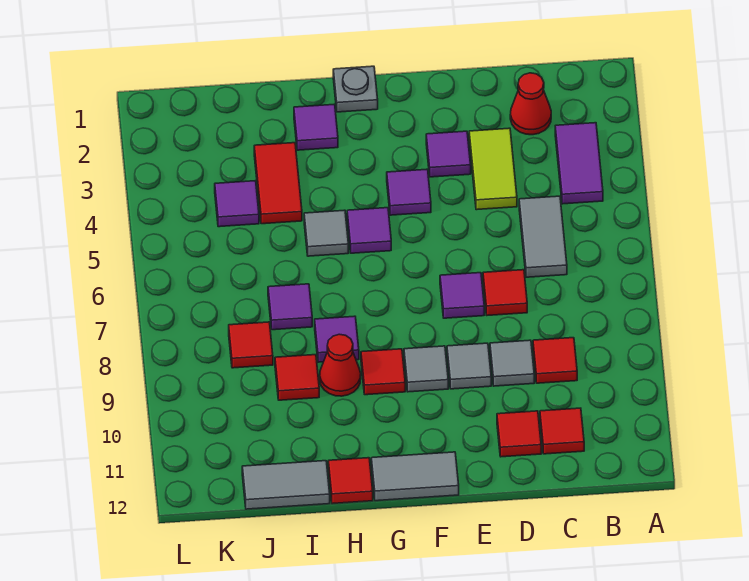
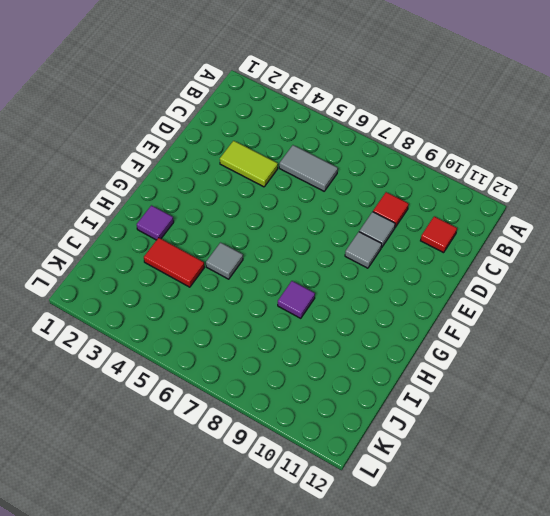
none -> purple tile B3:B4 level 1
none -> red cone C2 level 1
none -> red tile D7 level 1

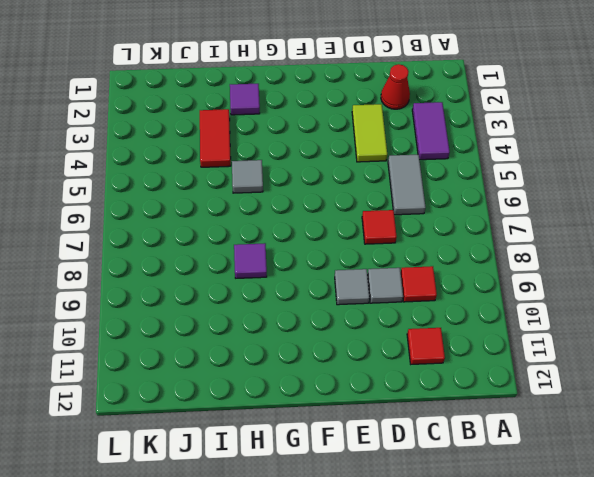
none -> red tile D11 level 1
none -> purple tile E3 level 1
none -> purple tile E7 level 1

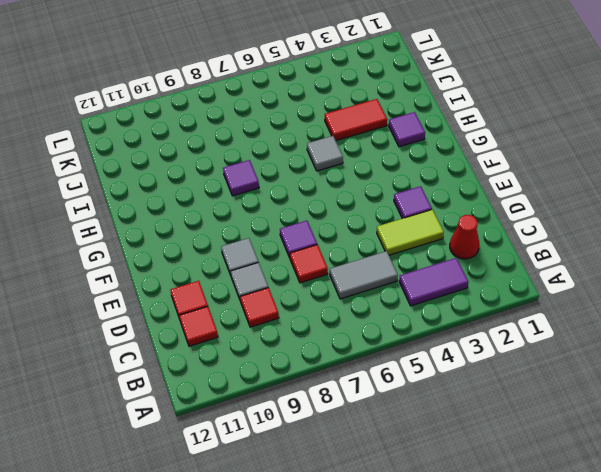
none -> purple tile F4 level 1
none -> grey tile F9 level 1
none -> grey tile F12:G12 level 1

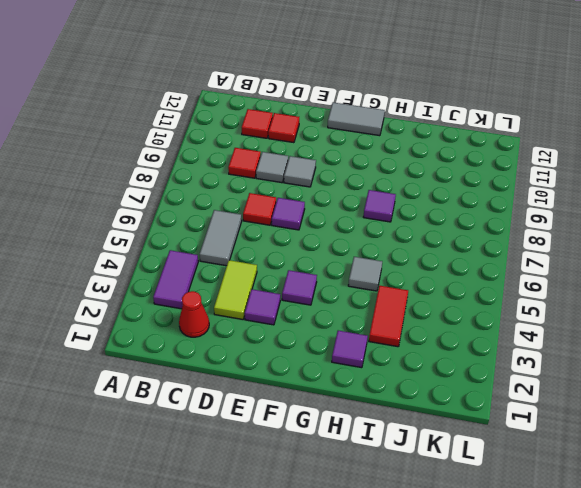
none -> grey tile F9 level 1
none -> grey plate G1 level 1
none -> purple tile G5 level 1

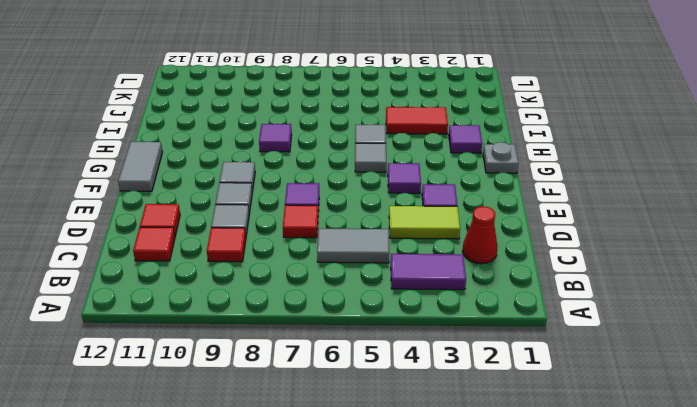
grey tile G5 level 1 -> purple tile G5 level 1
none -> red tile G9 level 1
none -> red cone H9 level 1
none -> red tile H12 level 1

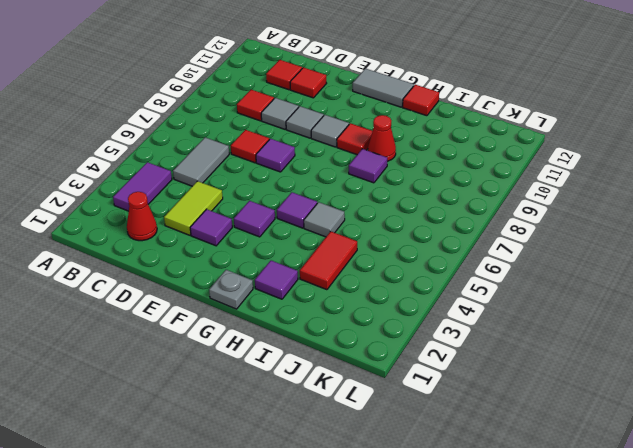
none -> purple tile I7 level 1
none -> red tile I9 level 1
none -> grey tile I12:J12 level 1

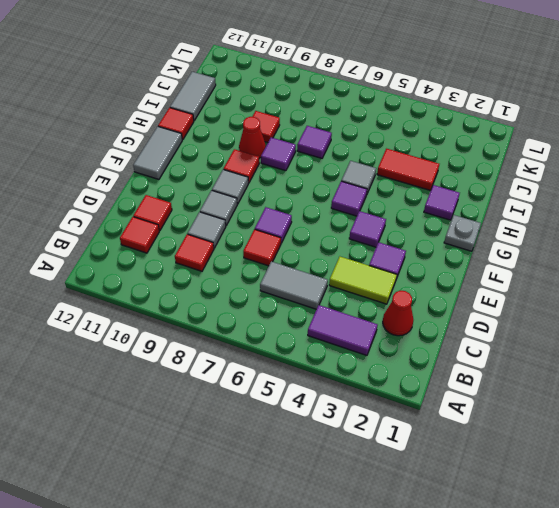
none -> purple tile J4 level 1
none -> red tile J8 level 1

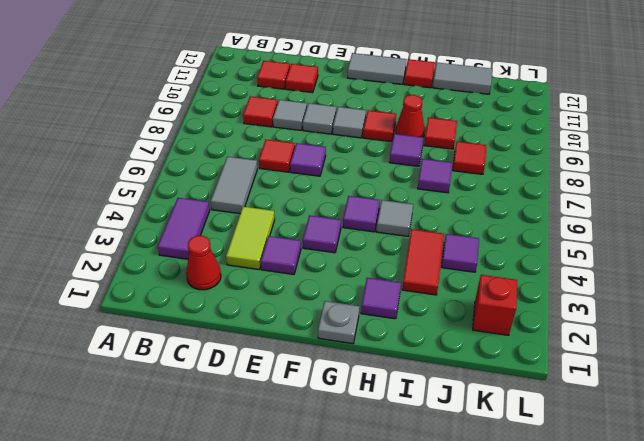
red brick K2 level 1 -> none

